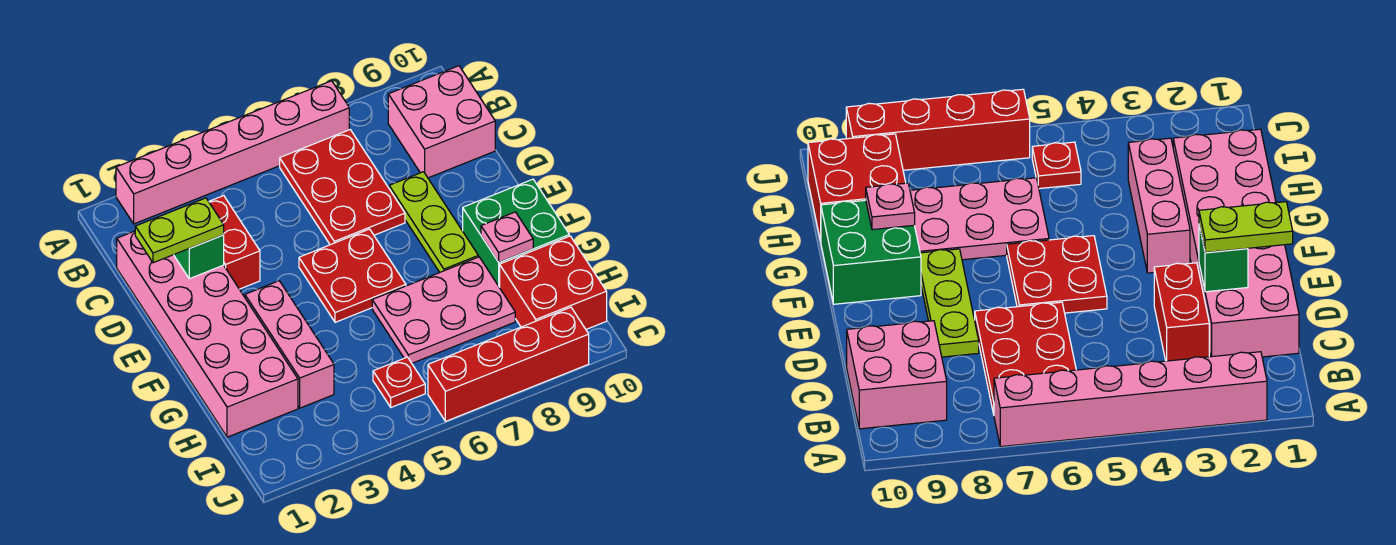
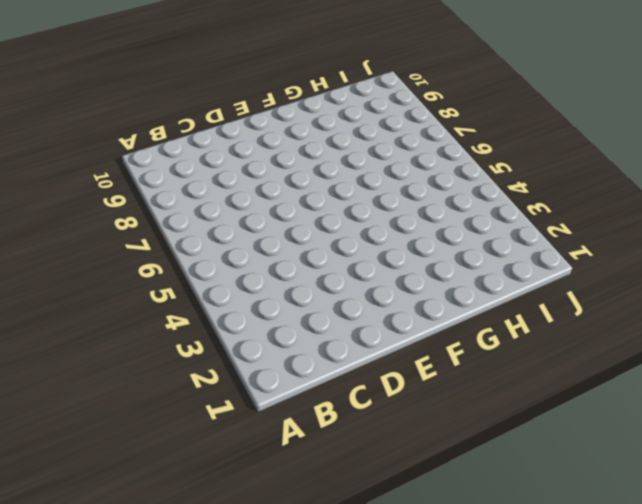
none -> pink brick A2:A7 level 1
none -> red plate B6:D7 level 1
none -> pink brick B9:C10 level 1

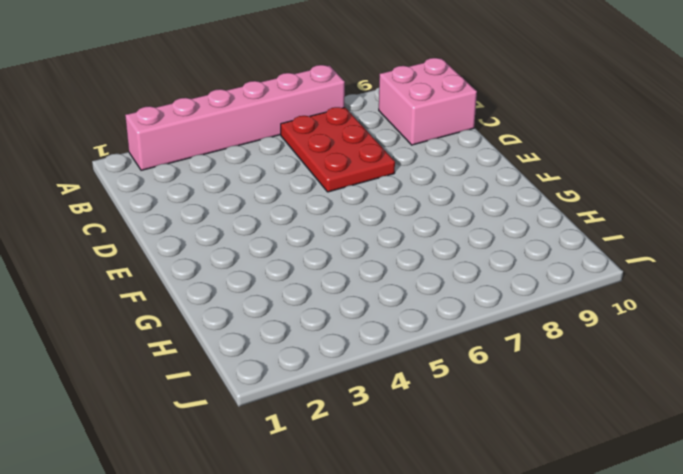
none -> pink brick C1:H2 level 1
none -> red brick C3:D3 level 1
none -> lime plate D8:F8 level 1

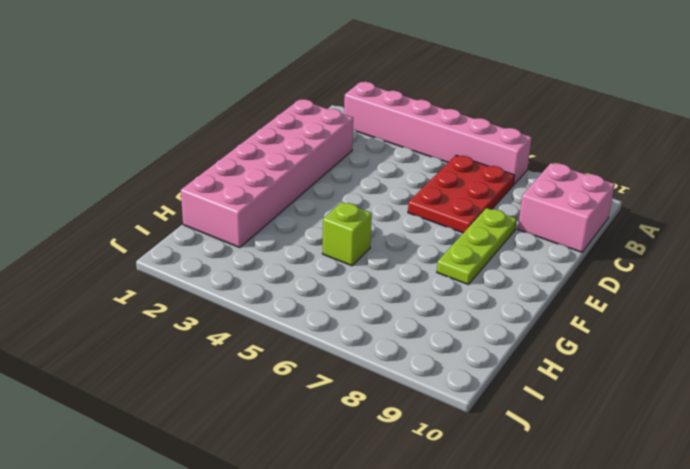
lime brick G5 level 1 -> none
none -> red brick C3:D3 level 1
none -> red plate E5:F6 level 1
none -> pink brick F3:H3 level 1

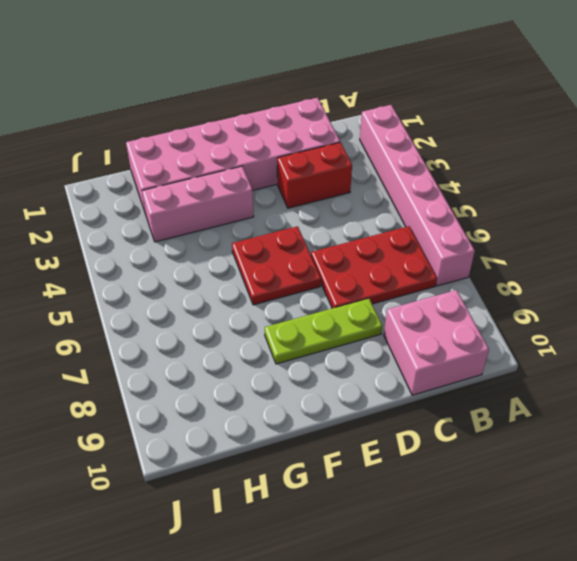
none -> green brick F9:G10 level 1
none -> pink plate G6:H8 level 1
none -> red brick H9:I10 level 1

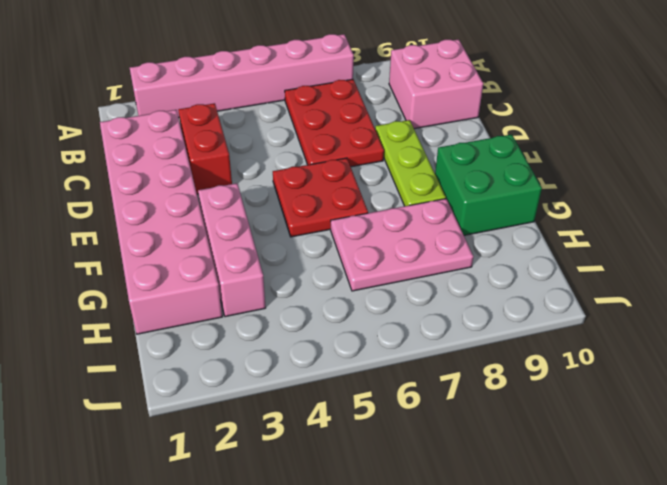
none -> red brick H9:I10 level 1
none -> red plate I5 level 1
none -> red brick J6:J9 level 1

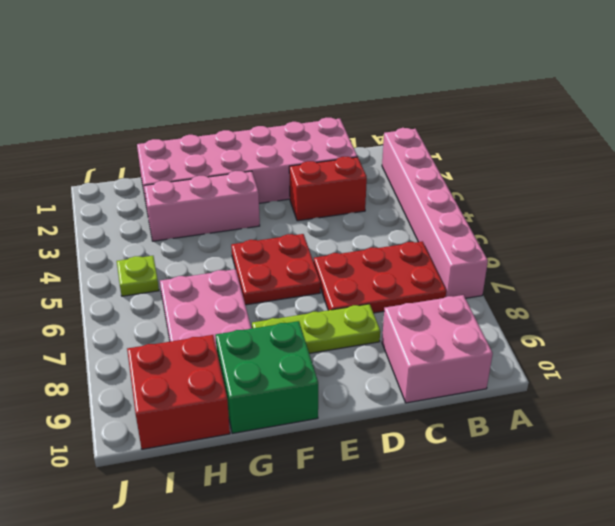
lime plate I5 level 1 -> red plate I5 level 1
none -> red brick J6:J9 level 1
none -> green brick D2 level 2
none -> pink plate G9 level 2

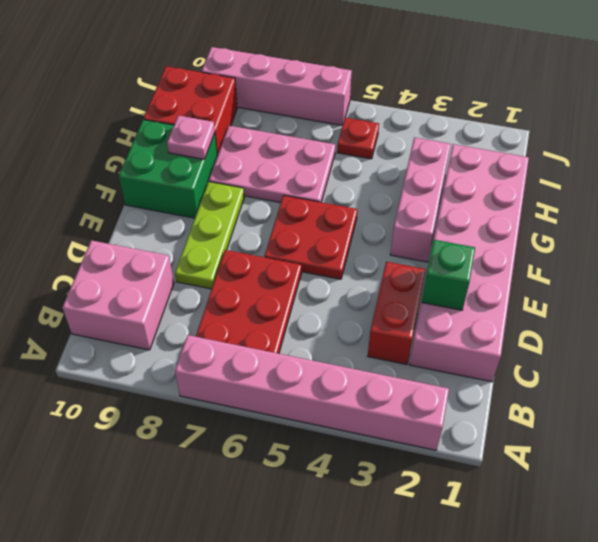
pink brick J6:J9 level 1 -> red brick J6:J9 level 1
none -> lime plate D1:D2 level 3

